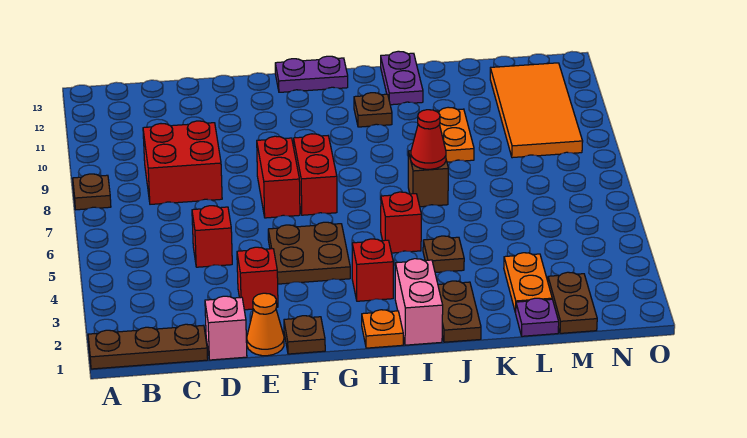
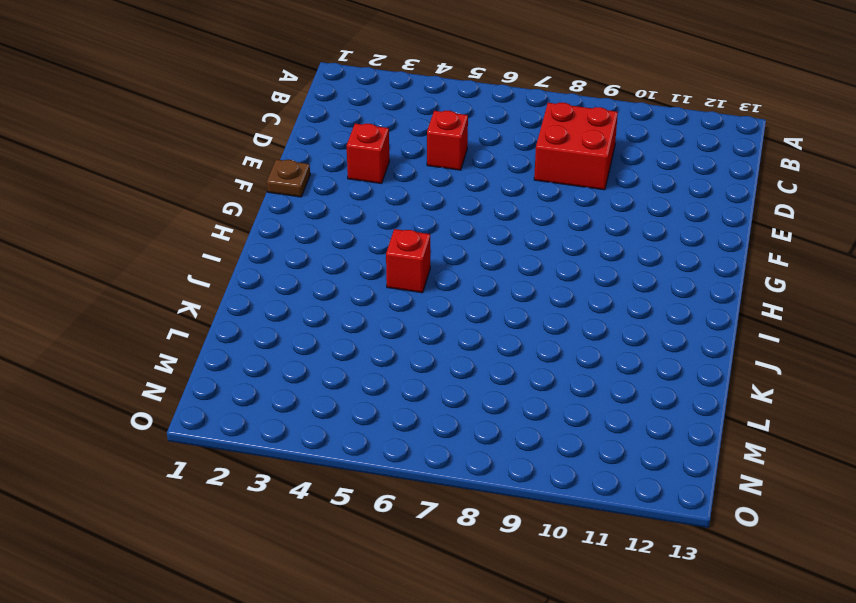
none -> brown plate A1:C1 level 1
none -> brown plate A8 level 1
none -> pink brick D1 level 1

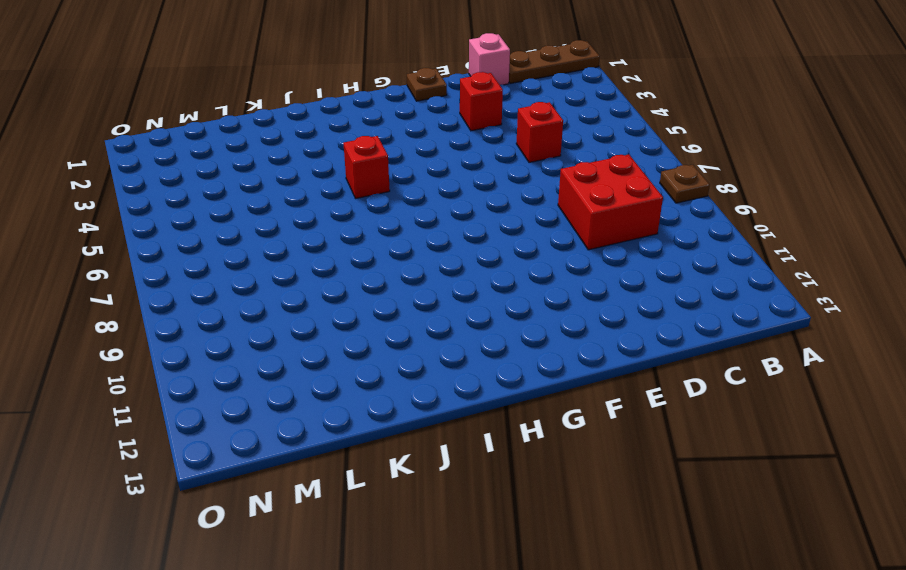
none -> orange cone E1 level 1
none -> brown plate F4:G5 level 1
none -> red brick F7:F8 level 1

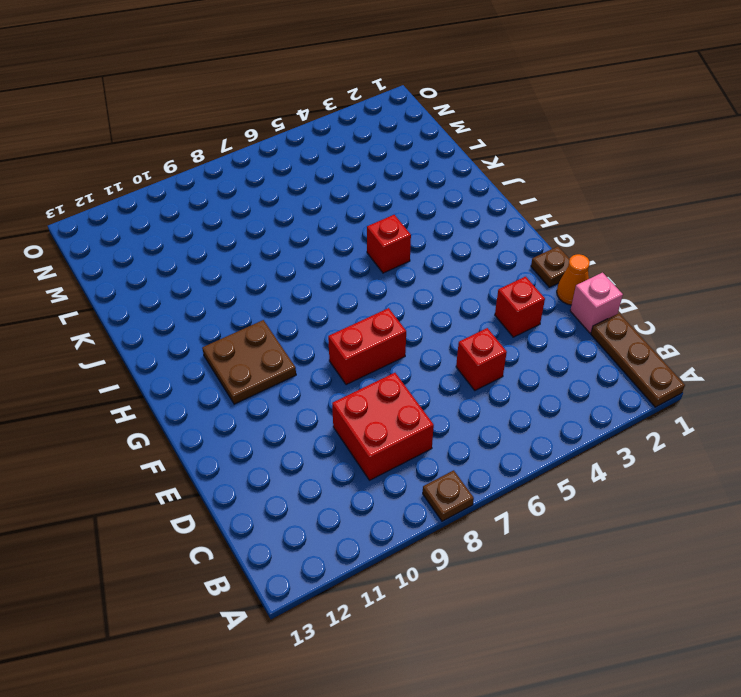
brown plate G10:H11 level 1 -> brown plate F4:G5 level 1
none -> red brick G7:G8 level 1
none -> purple plate G13:H13 level 1
none -> orange plate H1 level 1

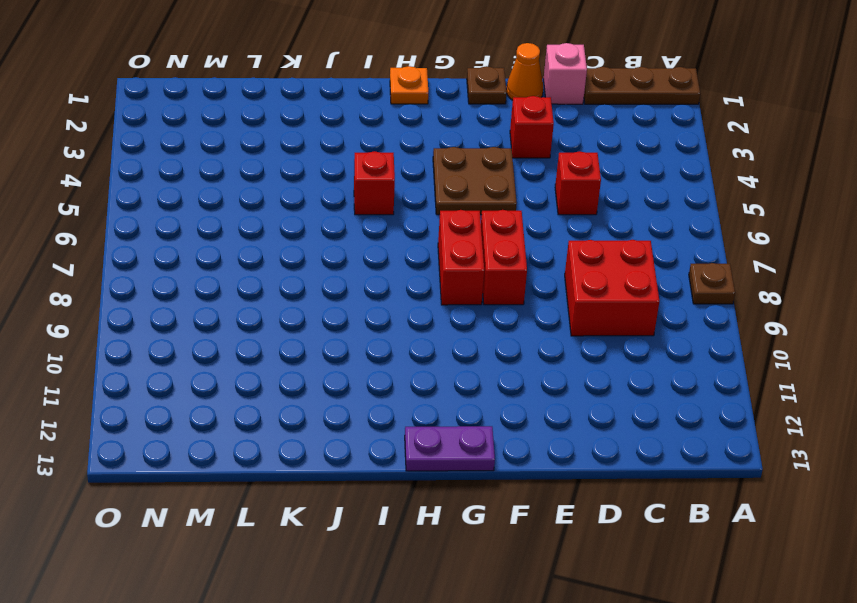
none -> red brick H3 level 1
none -> pink brick I1:I2 level 1
none -> brown plate I11 level 1

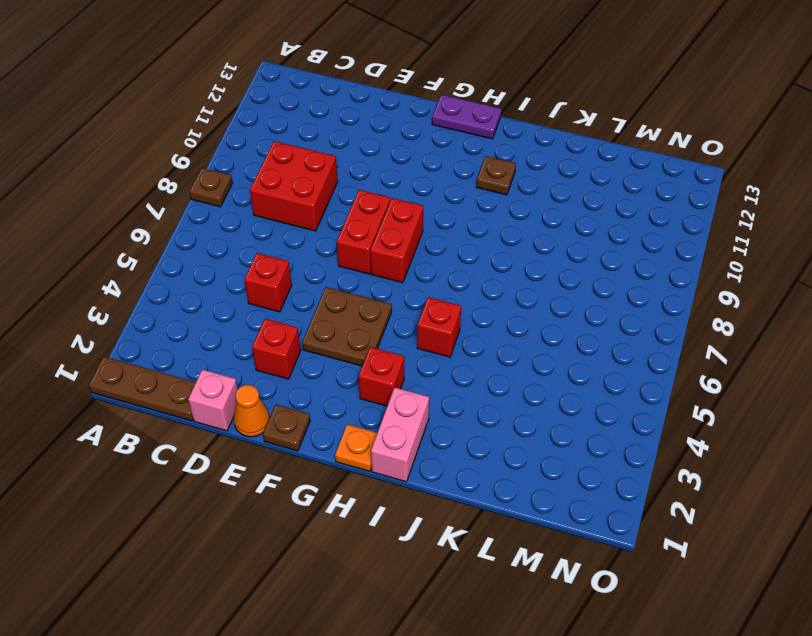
none -> brown plate J1:J2 level 1
none -> brown plate J4 level 1
none -> brown brick J7 level 1

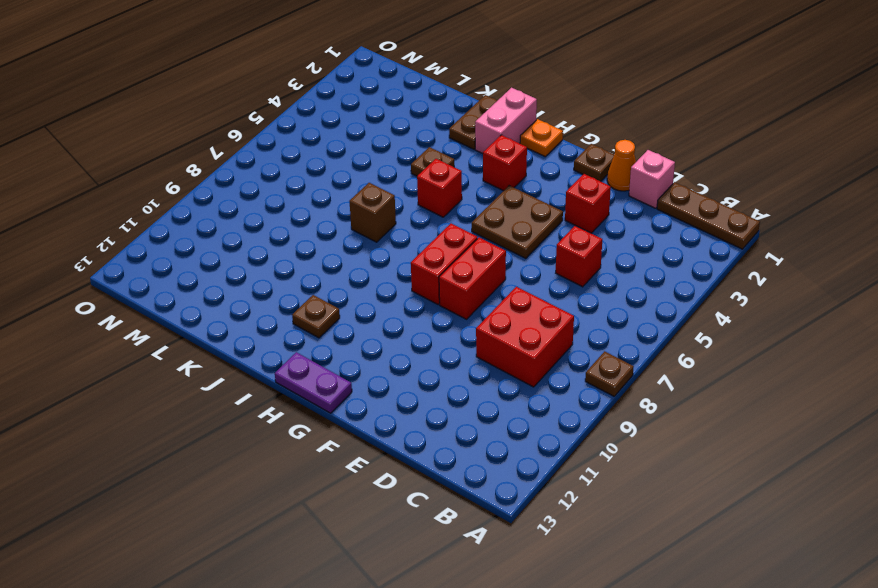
none -> purple plate J12:J13 level 1
none -> orange plate K9:K10 level 1
none -> purple plate L1 level 1

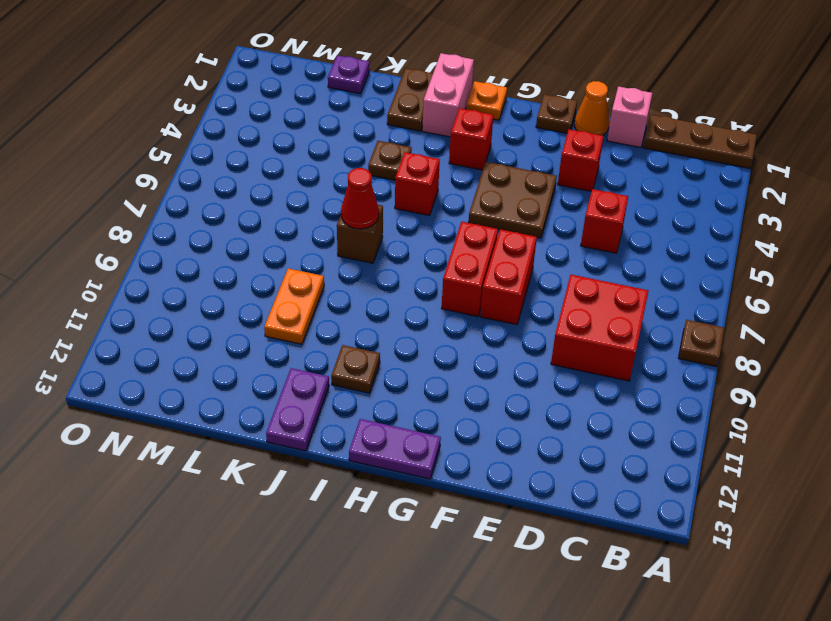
none -> orange plate L2:L3 level 1
none -> brown plate M1:M2 level 1
none -> orange tile M9:N12 level 1

